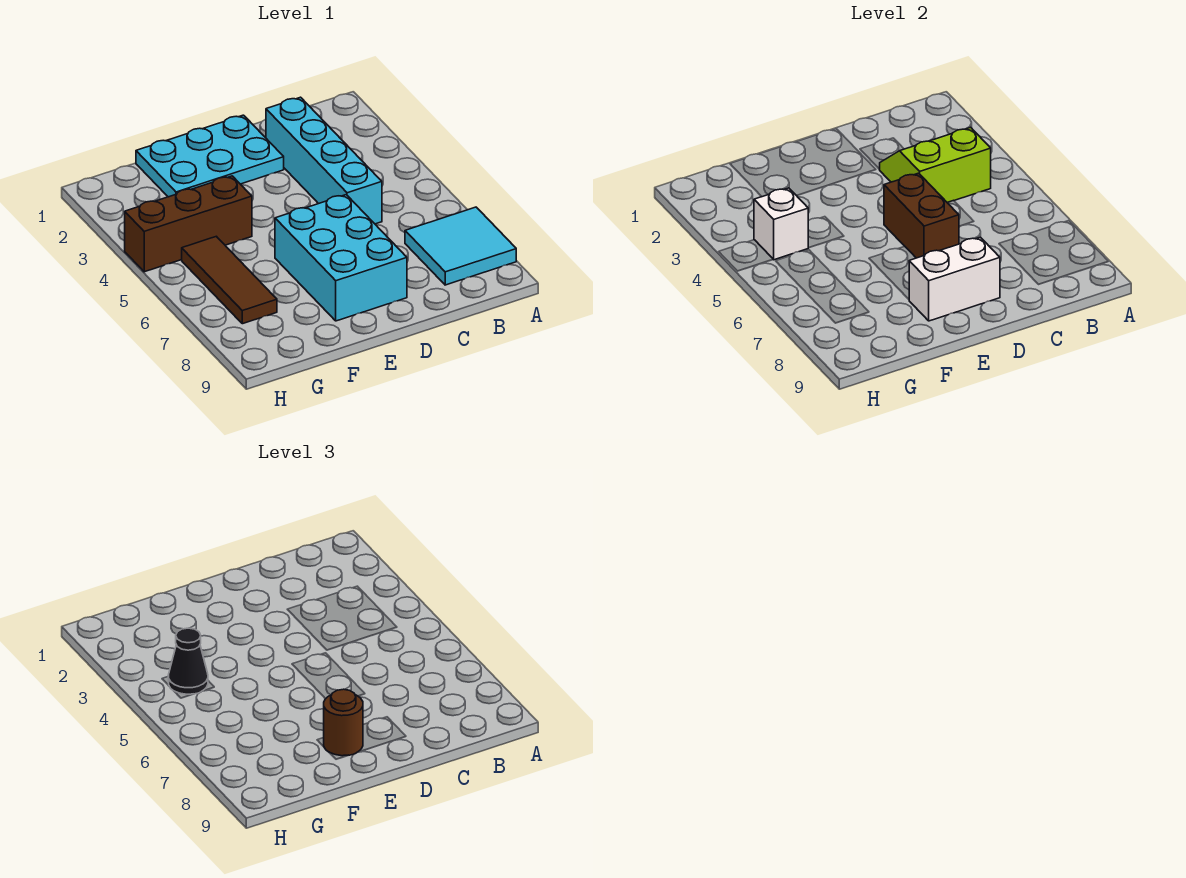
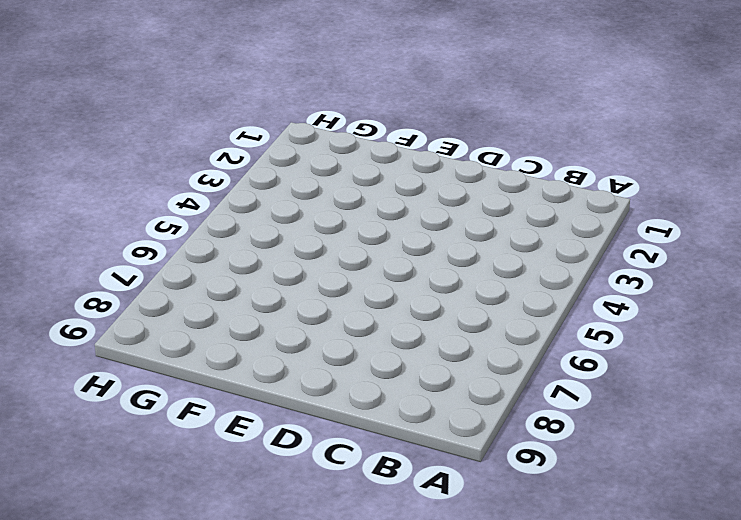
none -> cyan tile A7:B8 level 1
none -> cyan brick C2:C5 level 1
none -> cyan plate D1:F2 level 1

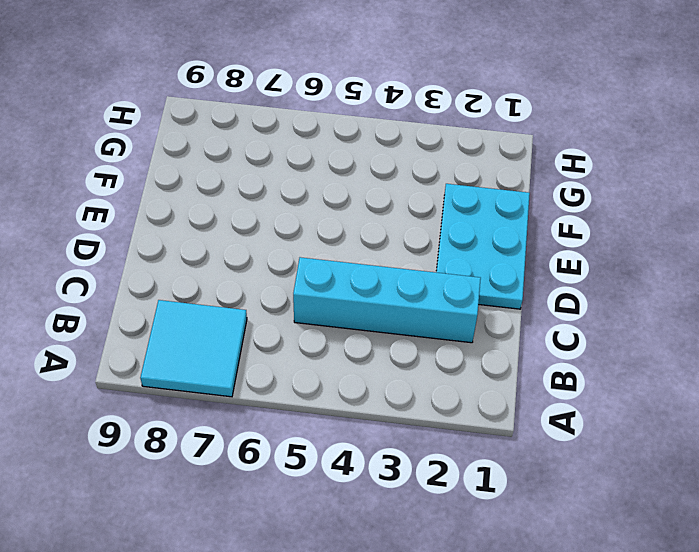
none -> cyan brick D6:E8 level 1
none -> brown brick F4:H4 level 1
none -> brown tile G5:G7 level 1

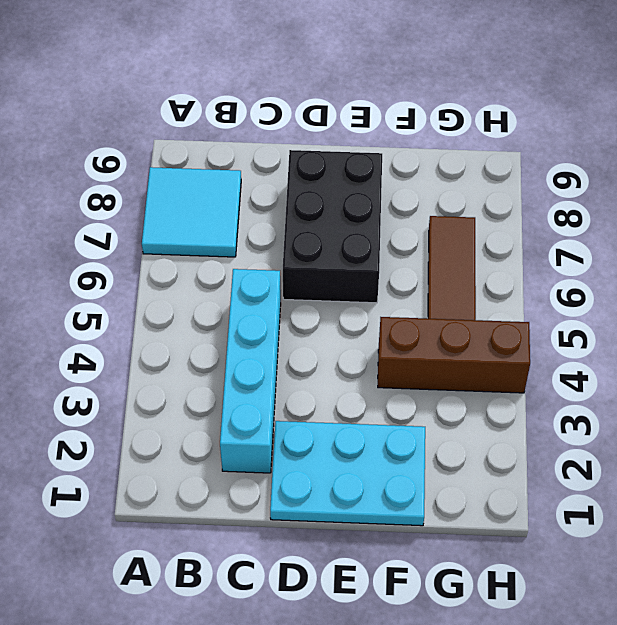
black brick D6:E8 level 1 -> cyan brick D6:E8 level 1
none -> lime slope B3:C4 level 2 top 4
none -> brown brick D5:D6 level 2
none -> white brick D8:E8 level 2

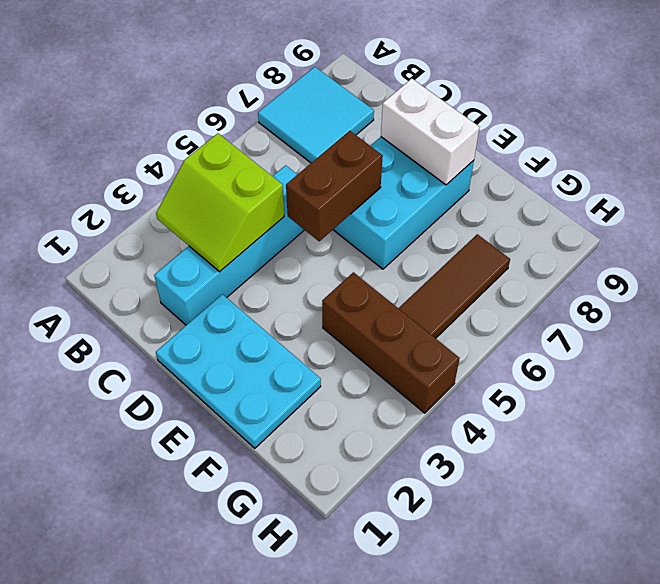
none -> white brick G4 level 2
none -> brown round brick E8 level 3
none -> black cone G4 level 3

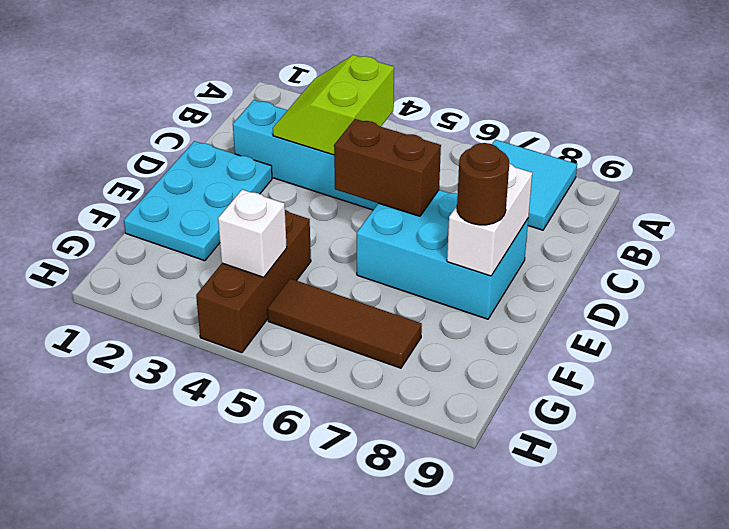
none -> black cone G4 level 3

